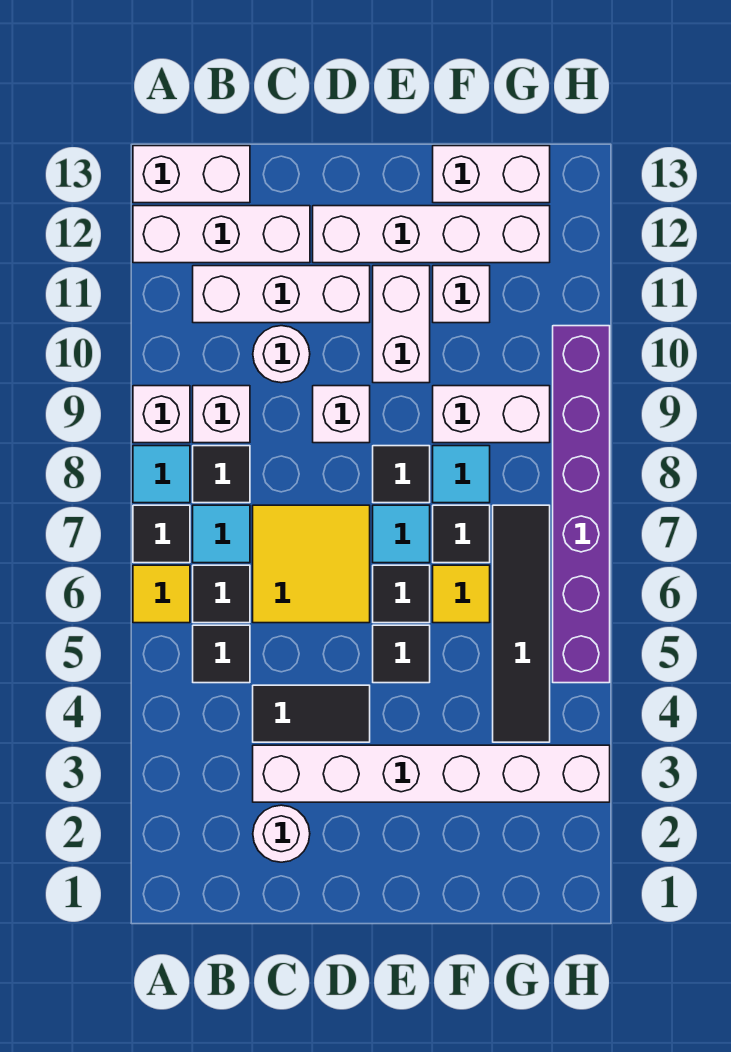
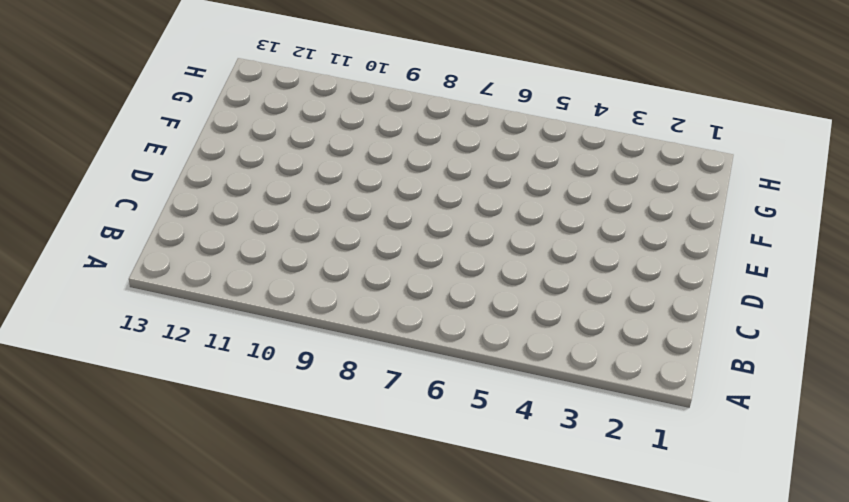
none -> yellow tile A6 level 1
none -> black tile A7 level 1
none -> cyan tile A8 level 1
none -> white brick A9 level 1

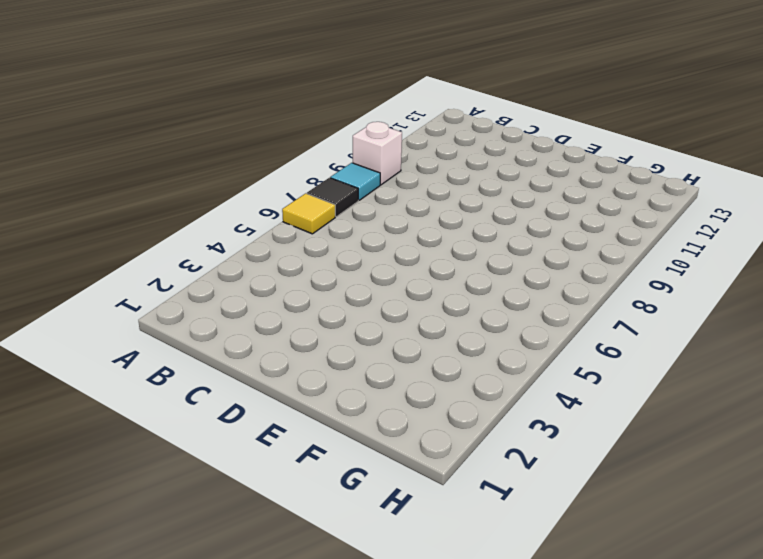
none -> white brick A12:C12 level 1
none -> white brick A13:B13 level 1
none -> black tile B5 level 1
none -> black tile B6 level 1

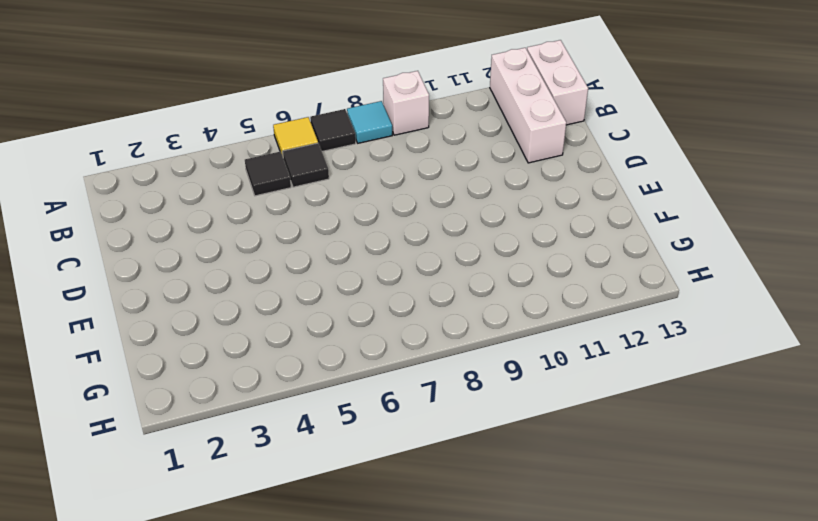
none -> cyan tile B7 level 1
none -> black tile B8 level 1
none -> white brick B9 level 1
none -> white brick B11:D11 level 1

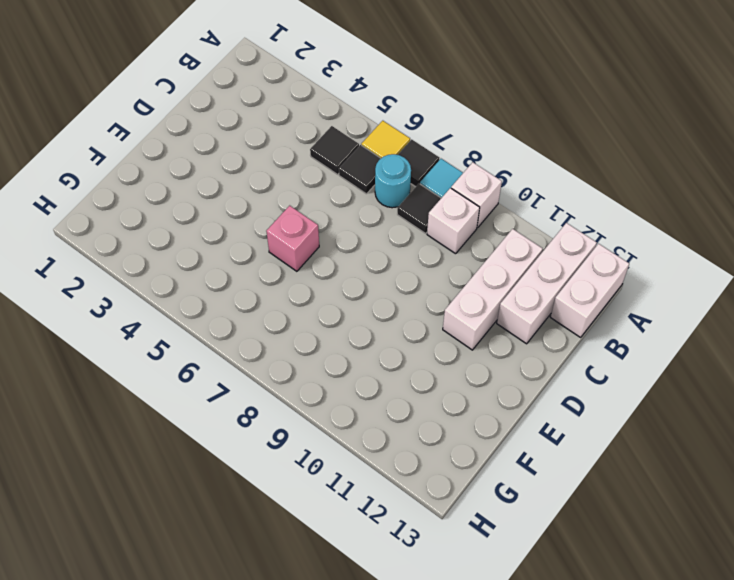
cyan round brick B7 level 1 -> cyan tile B7 level 1
pink brick E6 level 1 -> black tile E6 level 1
none -> white round brick C2 level 1
none -> white brick C3:H3 level 1
none -> black tile C4:D4 level 1
none -> yellow tile C6:D7 level 1

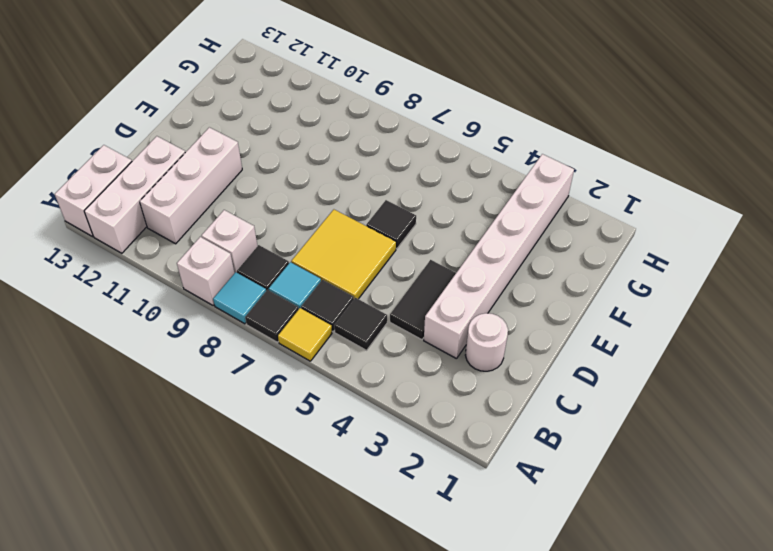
none -> white round brick C10 level 1
none -> white brick D9 level 1
none -> white brick D12:G12 level 1
none -> black tile E5 level 1

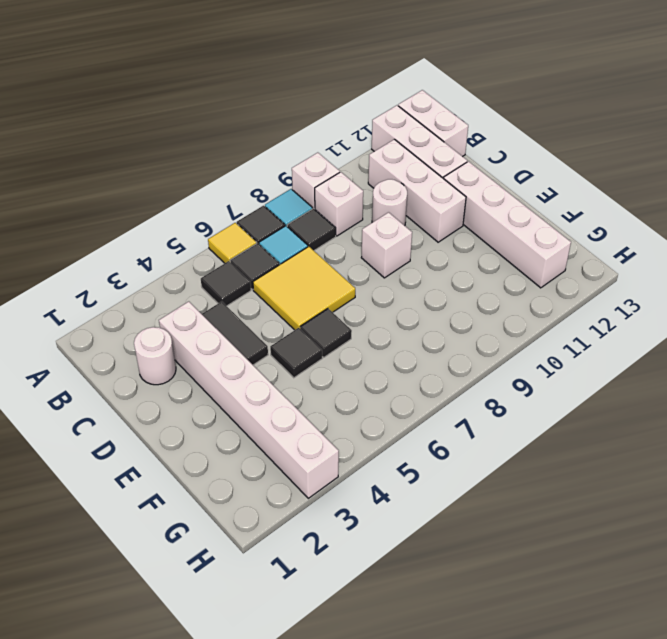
none -> cyan tile E7 level 1
none -> black tile E8 level 1
none -> white brick E10:E11 level 1
none -> yellow tile F6 level 1

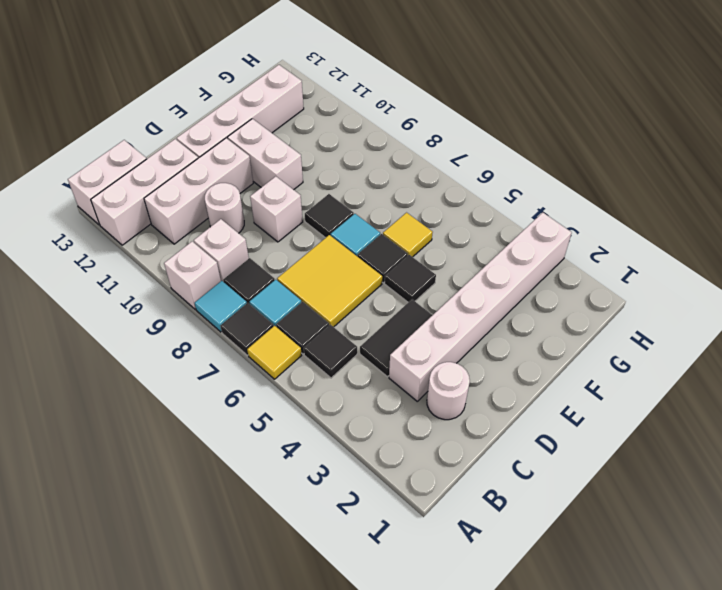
none -> black tile F7 level 1
none -> cyan tile F8 level 1
none -> white brick F9:G9 level 1
none -> white brick F11 level 1

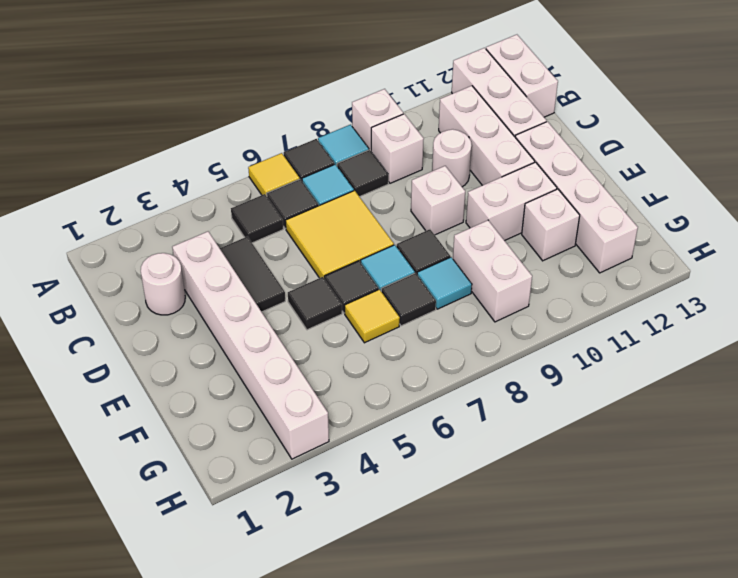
none -> white brick F13:G13 level 1
none -> black tile G4:G7 level 1
none -> purple brick H5:H10 level 1

